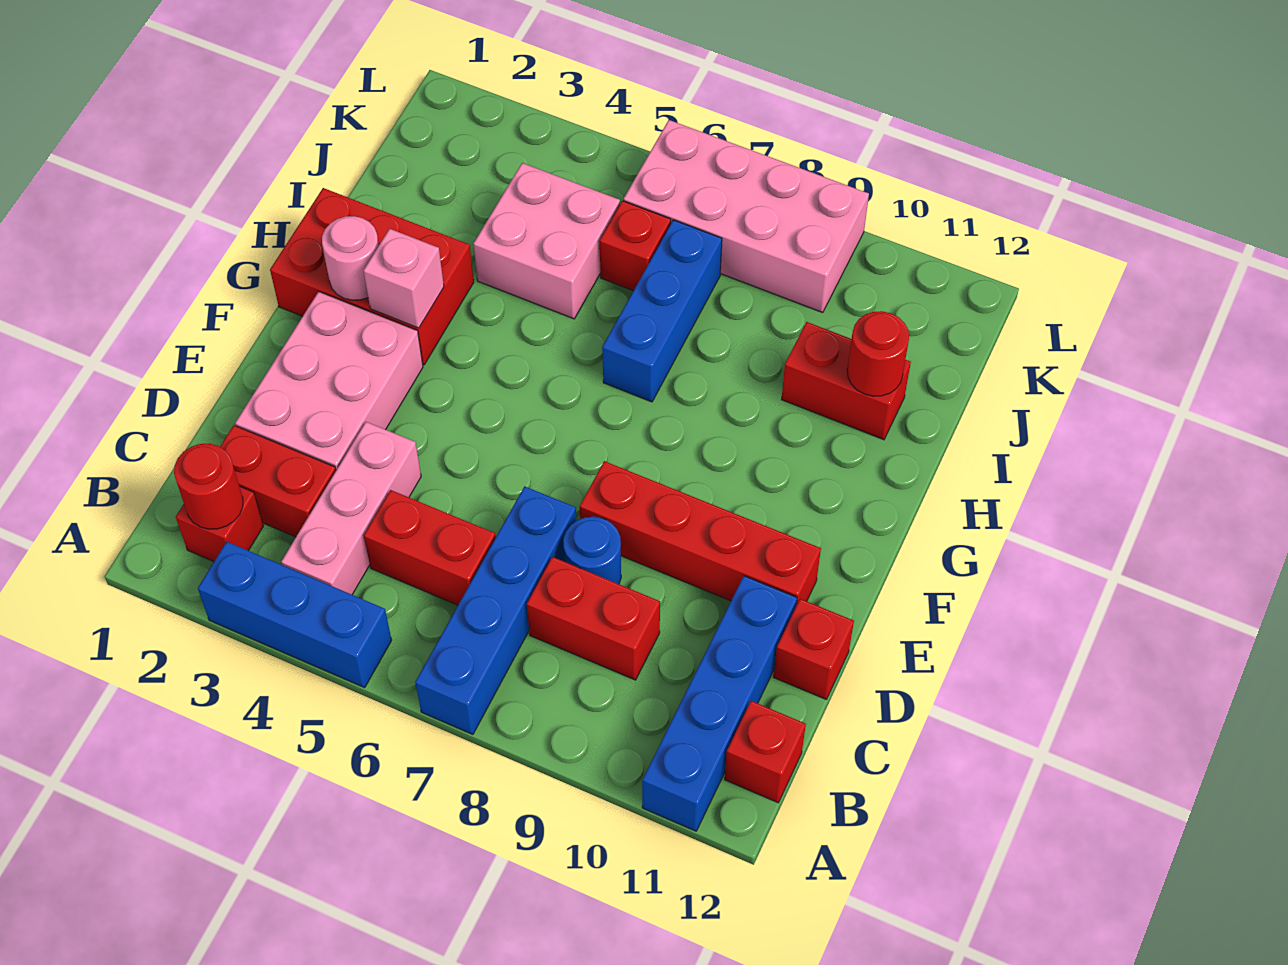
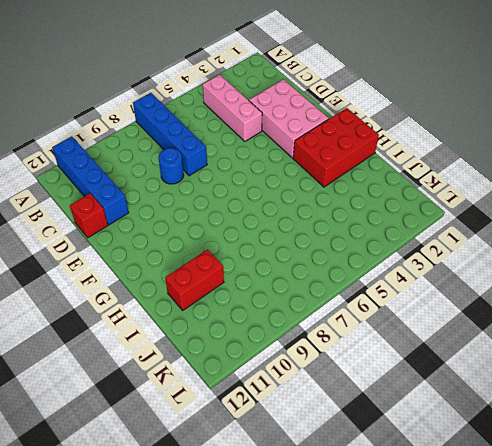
none -> blue brick A3:A5 level 1
none -> red brick B2 level 1
none -> red brick B12 level 1

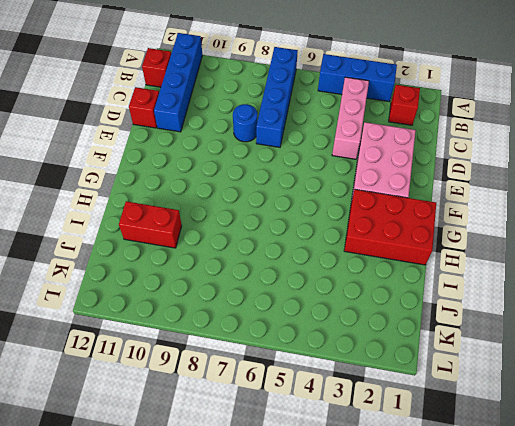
none -> red brick C2:C3 level 1
none -> red brick C5:C6 level 1
none -> red brick C8:C9 level 1

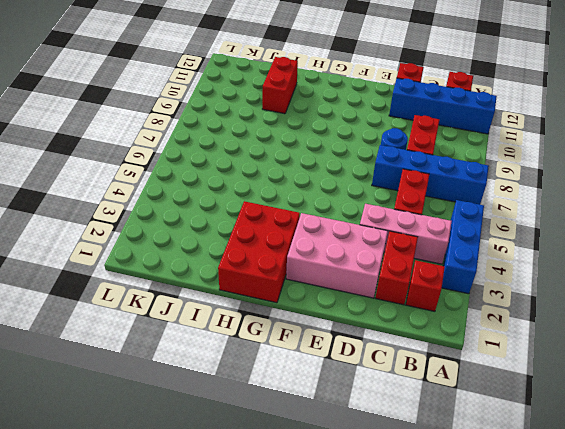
none -> red brick E8:E11 level 1
none -> blue brick H7:J7 level 1
none -> pink brick I4:J5 level 1

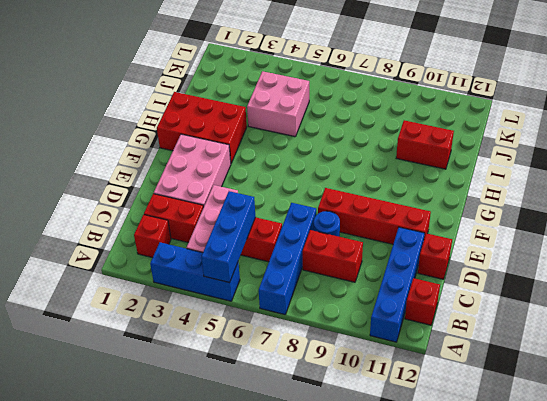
blue brick A5:C5 level 2 -> blue brick H7:J7 level 1
none -> red brick J6 level 1
none -> pink brick K6:L9 level 1
none -> red round brick B2 level 2

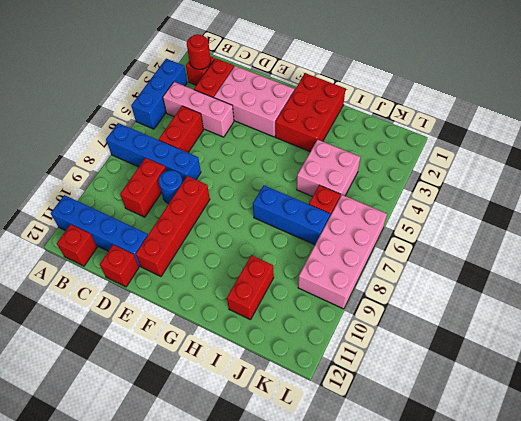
none -> pink round brick G2 level 2
none -> pink brick G3 level 2
none -> red round brick I11 level 2

